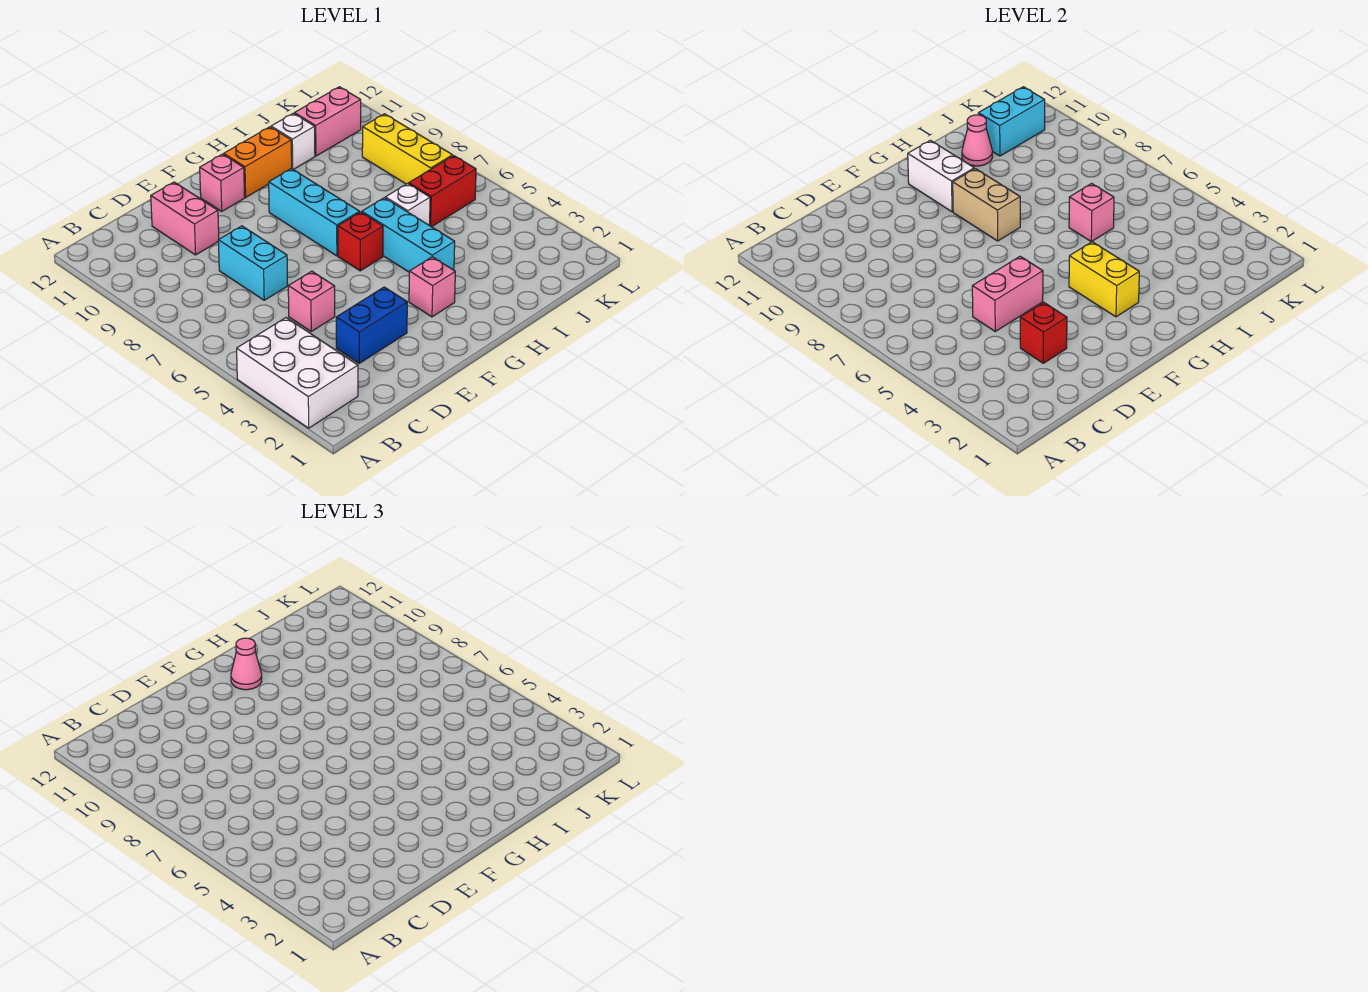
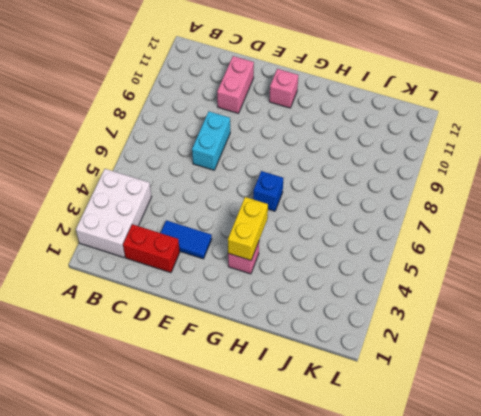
red brick C2:D2 level 1 -> red brick J6:K6 level 1
blue tile D3:E3 level 1 -> blue brick D3:E3 level 1
blue brick G6 level 1 -> red brick G6 level 1
none -> pink brick D5 level 1
none -> cyan brick G7:G9 level 1
none -> orange brick G11:H11 level 1

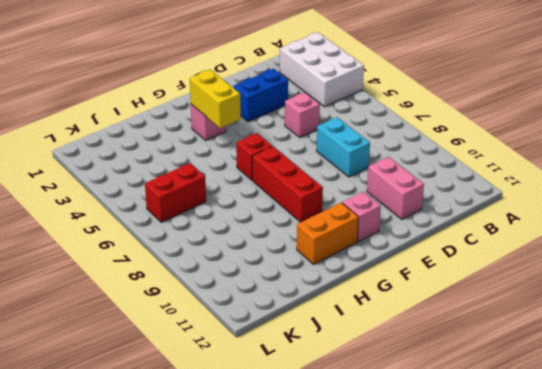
red brick G7:G9 level 1 -> cyan brick G7:G9 level 1
none -> cyan brick H4:H6 level 1
none -> white brick I6 level 1
none -> white brick I11 level 1

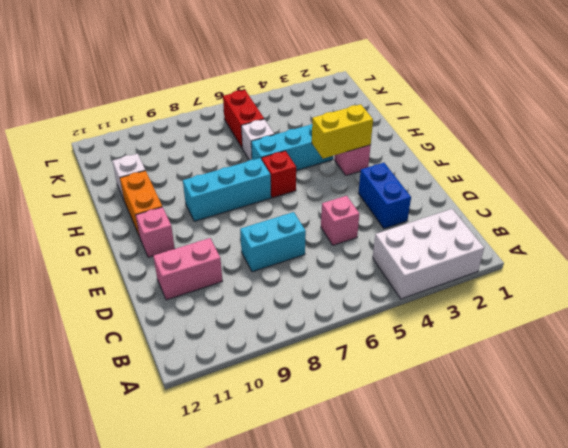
none -> pink brick J11:K11 level 1
none -> yellow brick K7:K9 level 1
none -> red brick D3 level 2

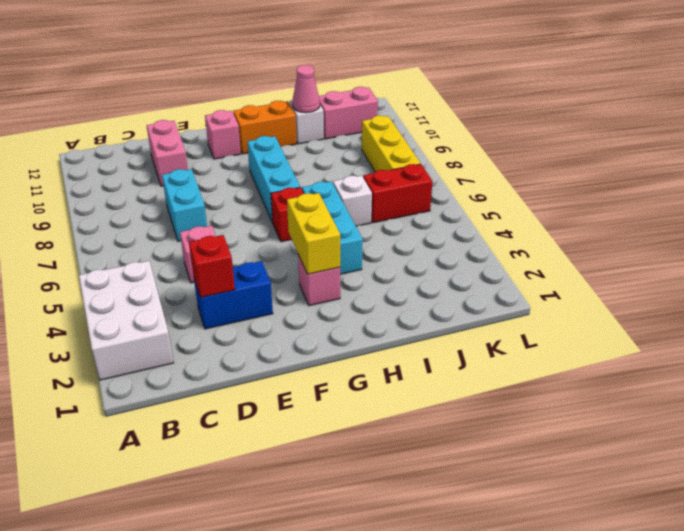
none -> pink brick D5:E5 level 2
none -> tan brick G8:G9 level 2
none -> white brick G10:G11 level 2

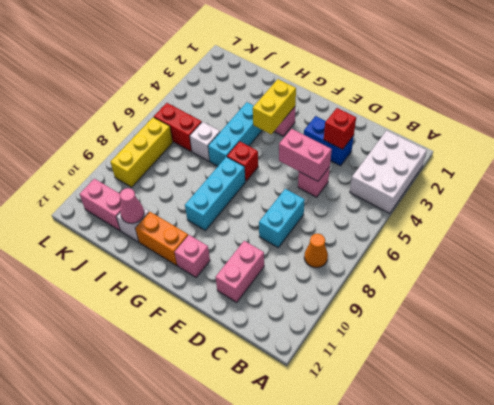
orange cone B8 level 1 -> none
none -> tan brick G8:G9 level 2
none -> white brick G10:G11 level 2
none -> pink brick I6 level 2

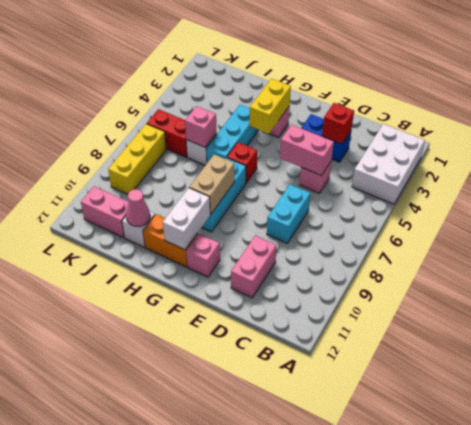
none -> cyan brick J11:K11 level 2
none -> pink cone G11 level 3

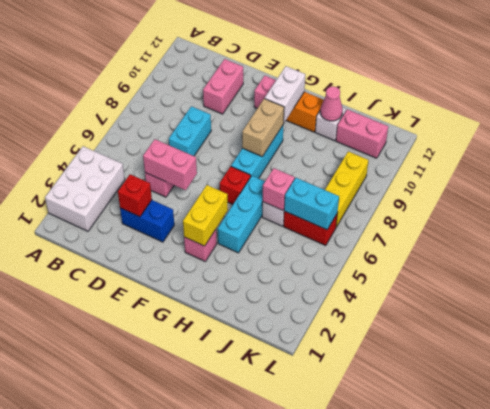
cyan brick J6:K6 level 2 -> cyan brick J11:K11 level 2
none -> pink cone G11 level 3

